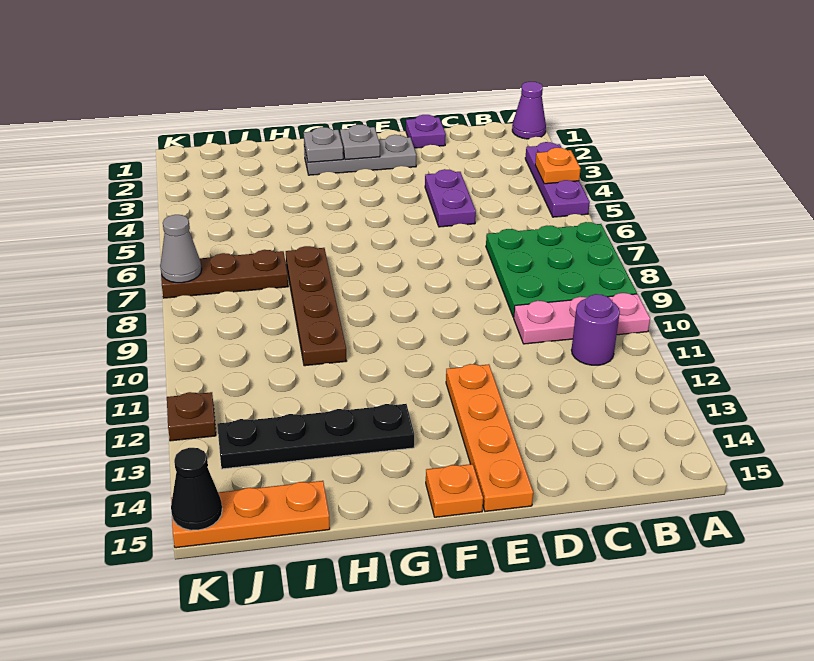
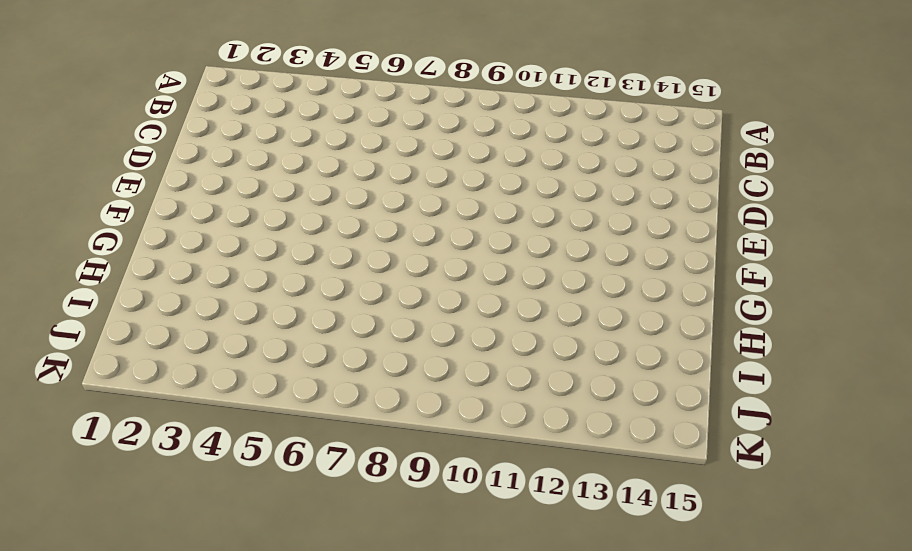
none -> purple cone A1 level 1
none -> purple plate A3:A5 level 1
none -> green plate A7:C9 level 1

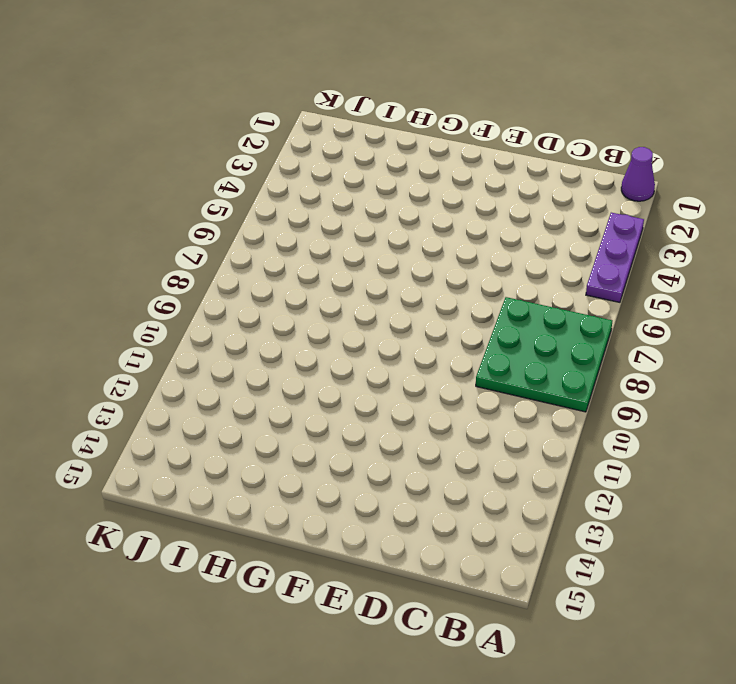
none -> pink plate A10:C10 level 1
none -> purple round brick B11 level 1
none -> purple plate D1 level 1

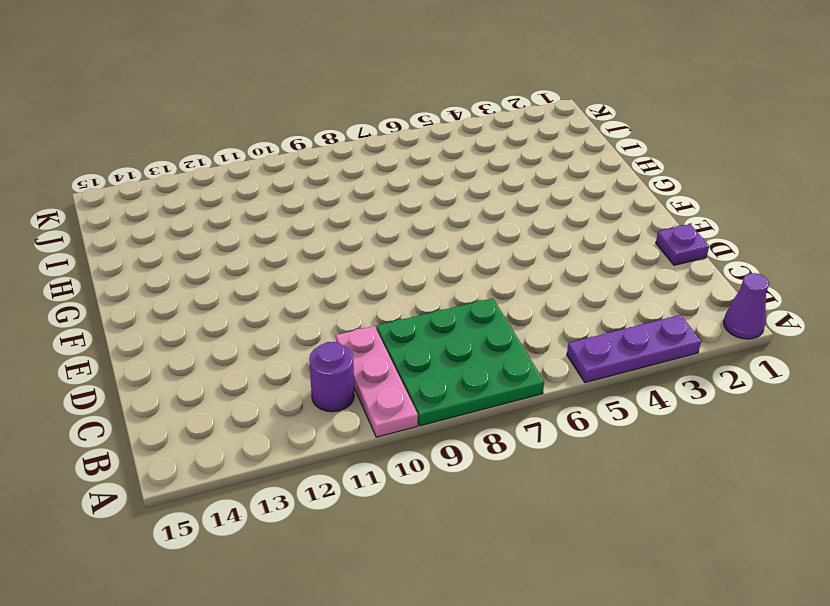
none -> purple plate D4:D5 level 1
none -> grey plate E2:G2 level 1
none -> orange plate E12:E15 level 1

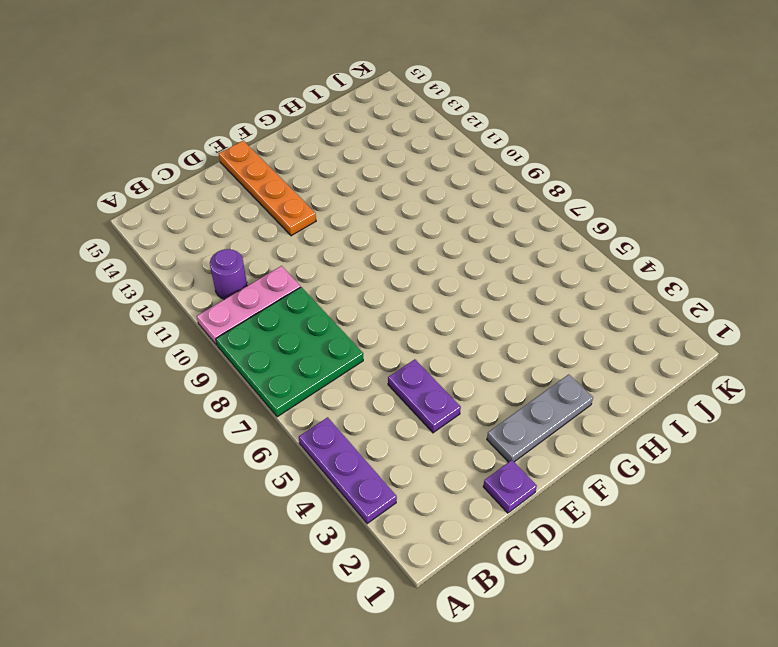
none -> purple cone A1 level 1
none -> orange plate F15 level 1
none -> black plate G13:J13 level 1

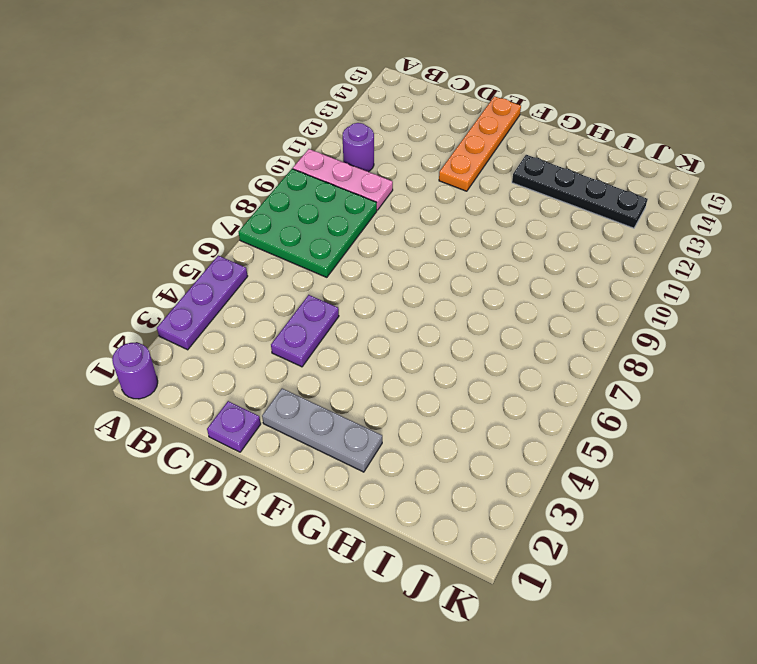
purple round brick A1 level 1 -> purple cone A1 level 1
none -> orange plate F15 level 1
none -> brown plate H7:H10 level 1
none -> brown plate I7:K7 level 1

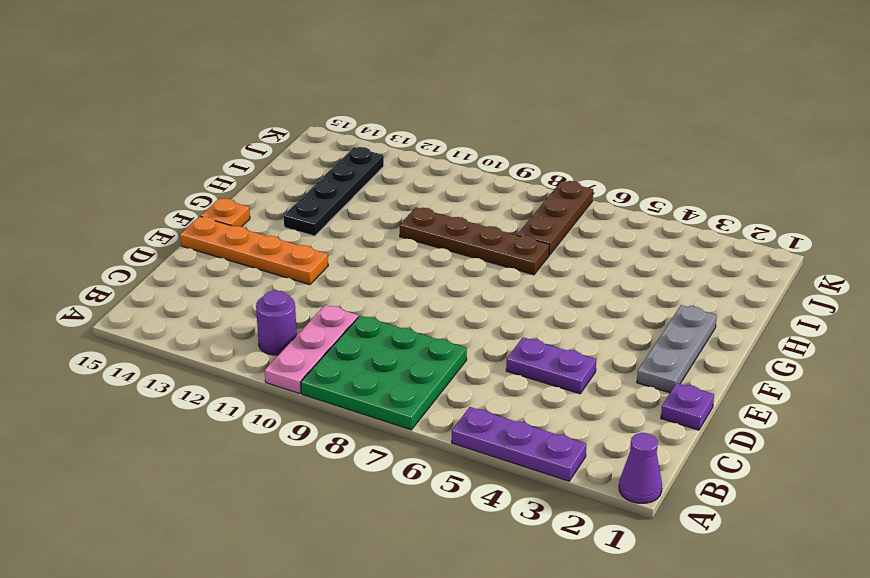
none -> orange plate I15:K15 level 1
none -> brown plate K12 level 1
none -> orange plate A4 level 2

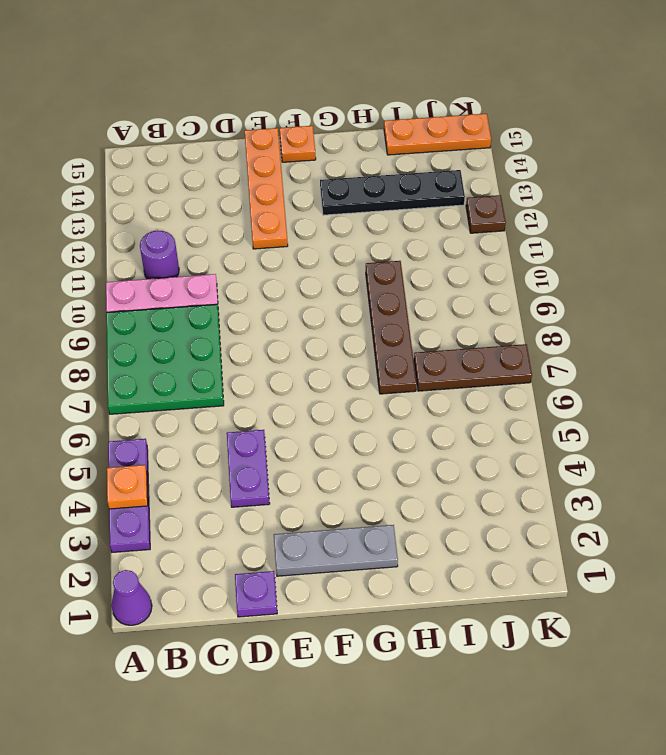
none -> grey plate F2 level 2
none -> grey plate G2 level 2
none -> grey cone K7 level 2

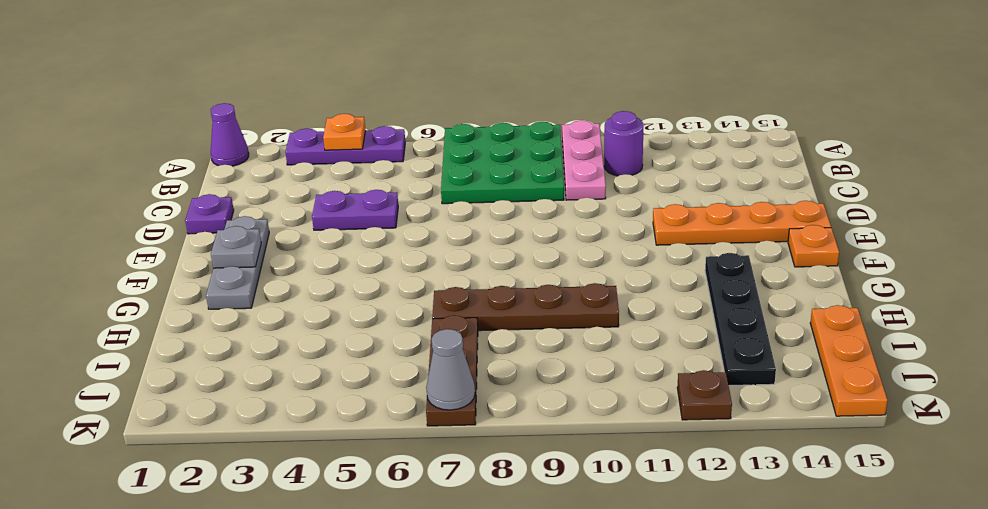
none -> grey plate G2 level 2
none -> black cone K15 level 2

